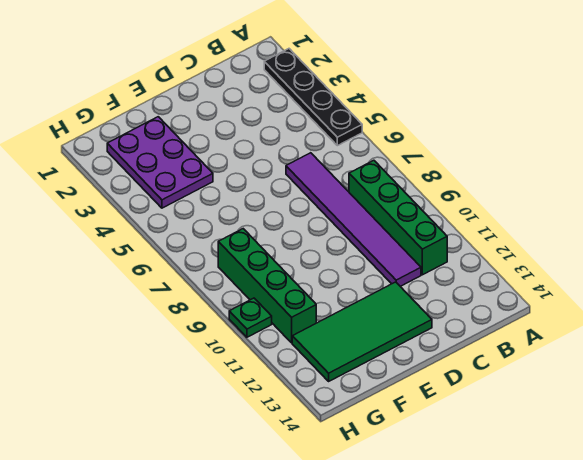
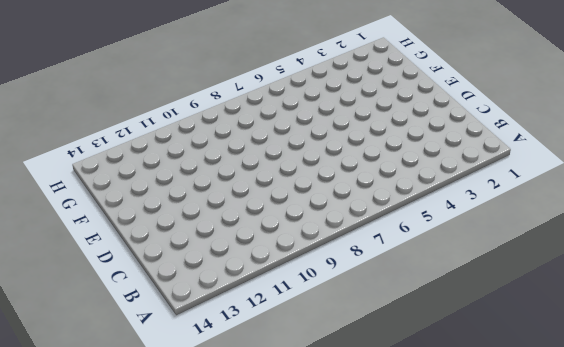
none -> black plate A2:A5 level 1
none -> green brick B8:B11 level 1

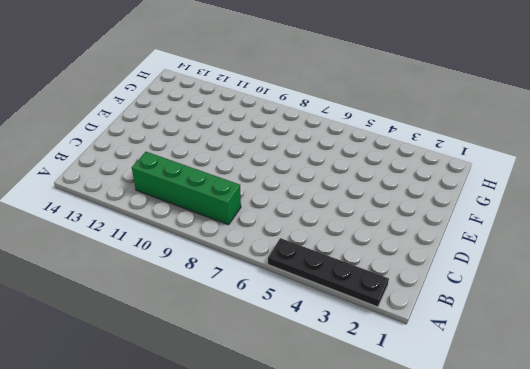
none -> purple tile C6:C11 level 1
none -> green tile D12:G13 level 1

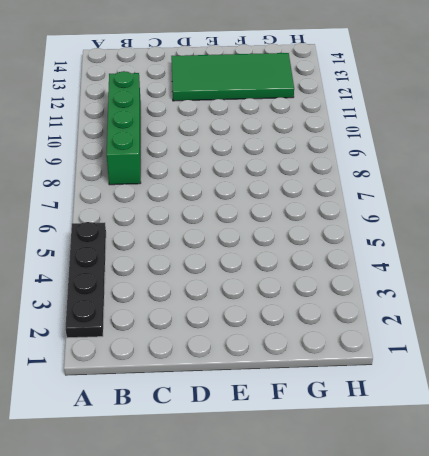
none -> purple tile C6:C11 level 1
none -> purple plate F2:G4 level 1

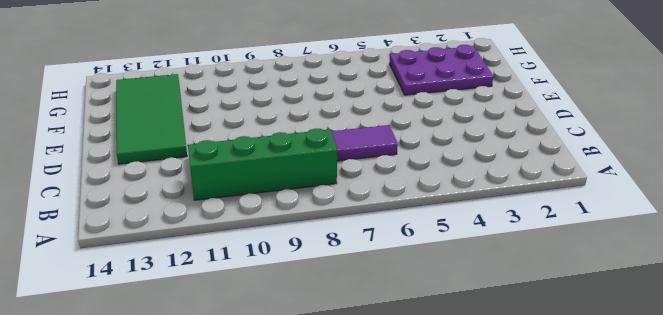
none -> black plate A2:A5 level 1
none -> green brick G8:G11 level 1

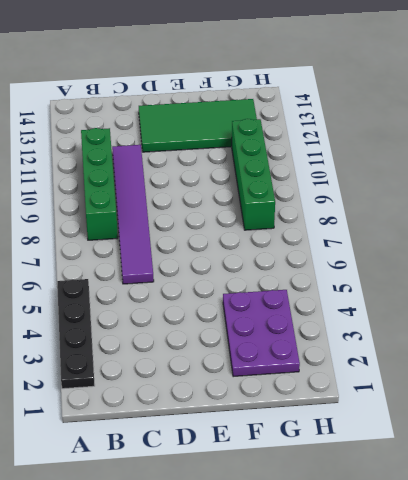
none -> green plate H10 level 1

